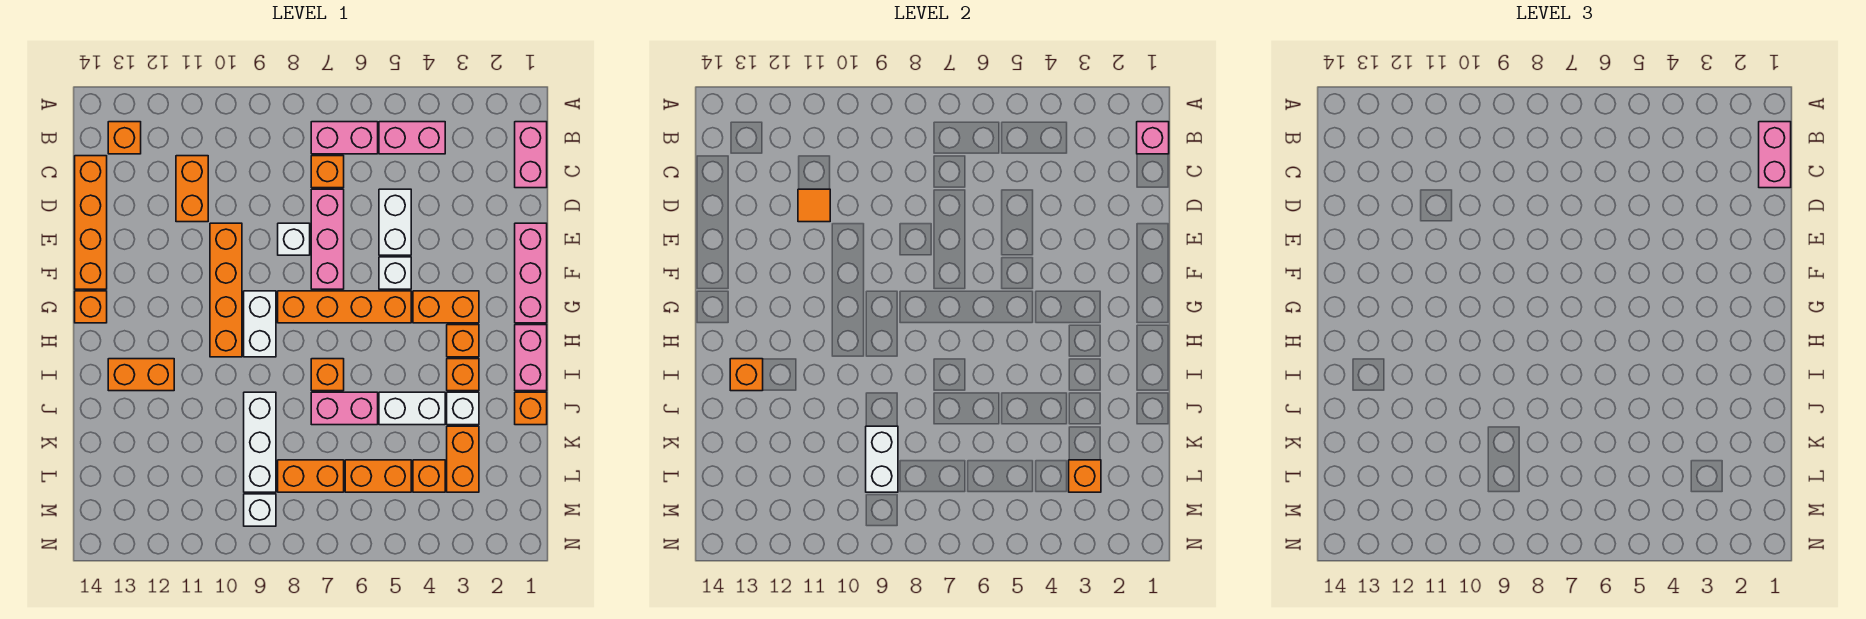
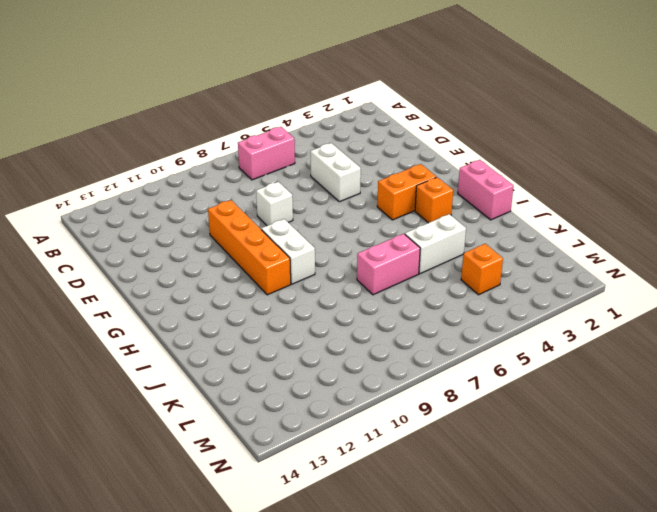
none -> pink brick B1:C1 level 1
none -> pink brick B4:B5 level 1
none -> orange brick B13 level 1
none -> orange brick C7 level 1

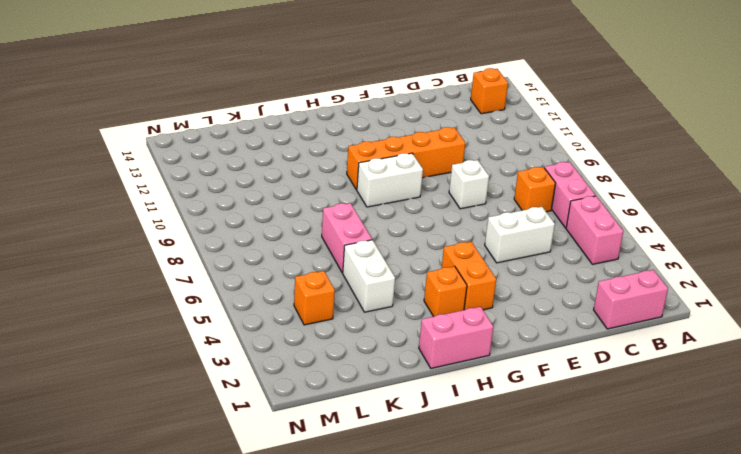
none -> orange brick C11:D11 level 1
none -> orange brick C14:F14 level 1
none -> pink brick D7:F7 level 1
none -> pink brick E1:G1 level 1

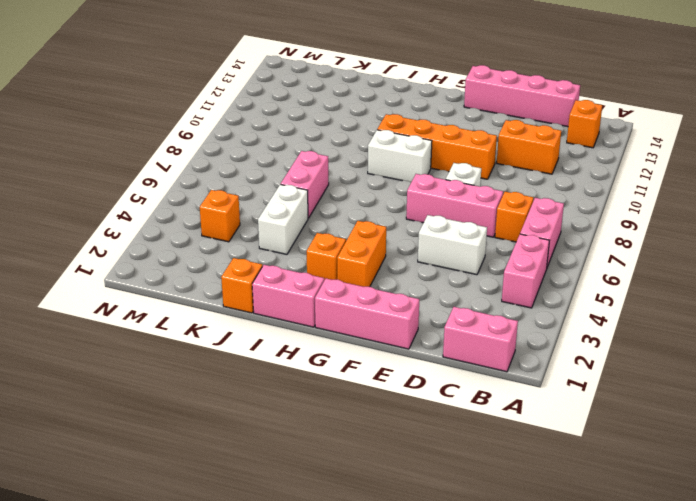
pink brick C14:F14 level 1 -> orange brick C14:F14 level 1
none -> white brick F5 level 1
none -> orange brick G5:G8 level 1
none -> orange brick G14 level 1
none -> orange brick I3 level 1

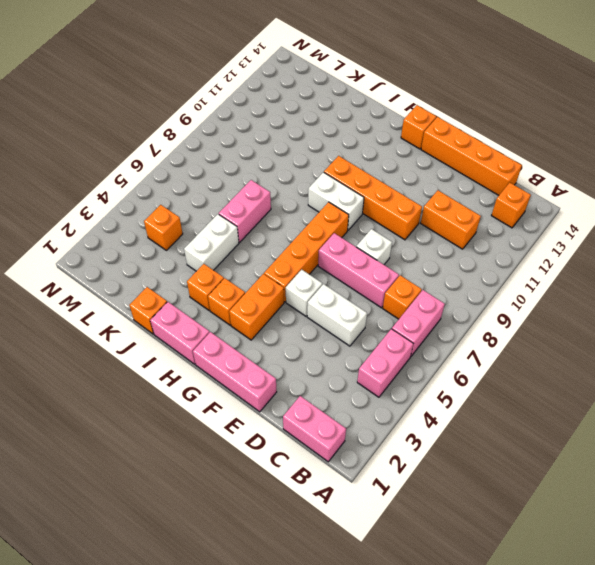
none -> orange brick I7 level 1
none -> orange brick I12:I13 level 1
none -> white brick J3 level 1
none -> white brick J9:L9 level 1

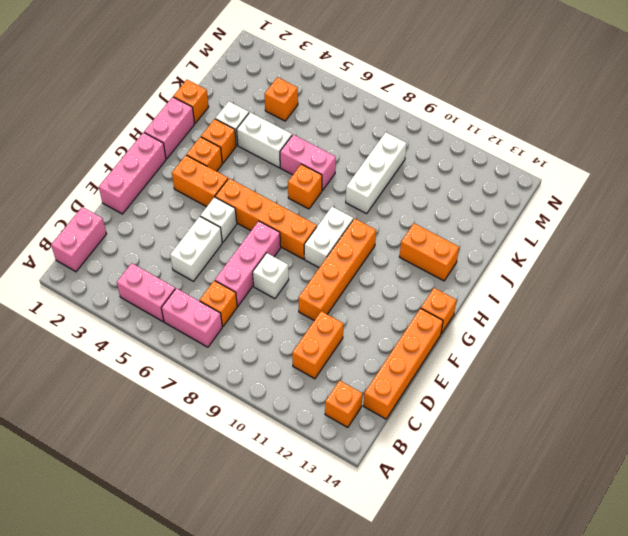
none -> orange brick K3:L3 level 1
none -> orange brick L5:L6 level 1
none -> orange brick L7:L8 level 1
none -> white brick M9 level 1

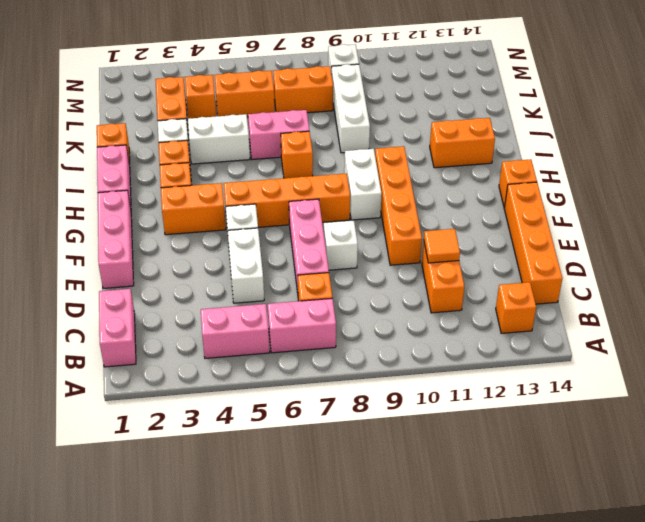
none -> pink brick B1 level 2
none -> orange brick I13 level 2
none -> white brick K9:L9 level 2
none -> orange brick L3 level 2

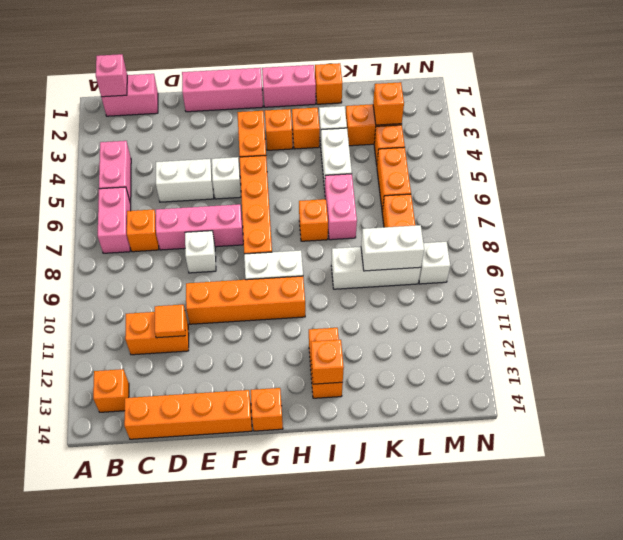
none -> pink brick B1:C1 level 3

